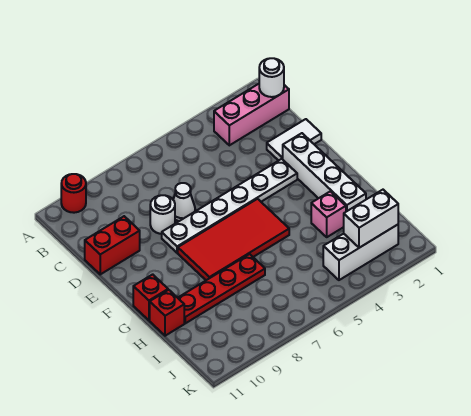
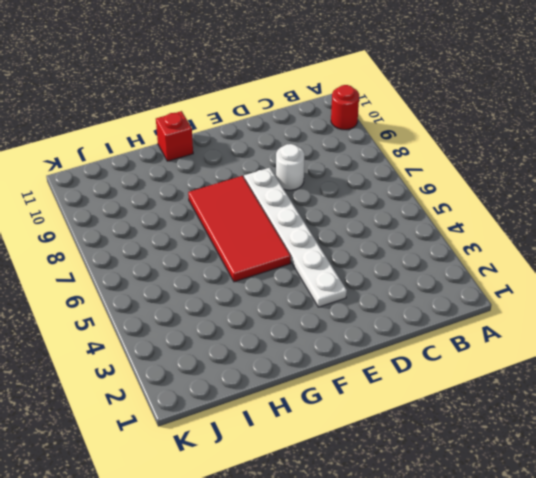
none -> pink brick B1:B3 level 1
none -> white tile D1:D2 level 1
none -> white cone D7 level 1

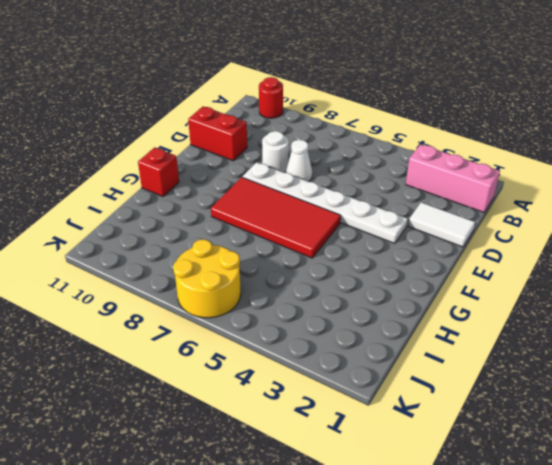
yellow round brick J6:K7 level 1 -> none
none -> white brick E2:H2 level 1
none -> pink brick H3 level 1
none -> red plate H7:H10 level 1

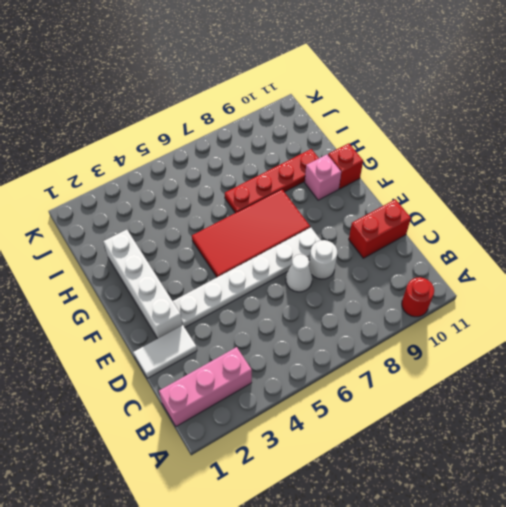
pink brick G10 level 1 -> pink brick H3 level 1
none -> red brick H11 level 1
none -> white brick J2:J4 level 1
none -> white round brick B1 level 2

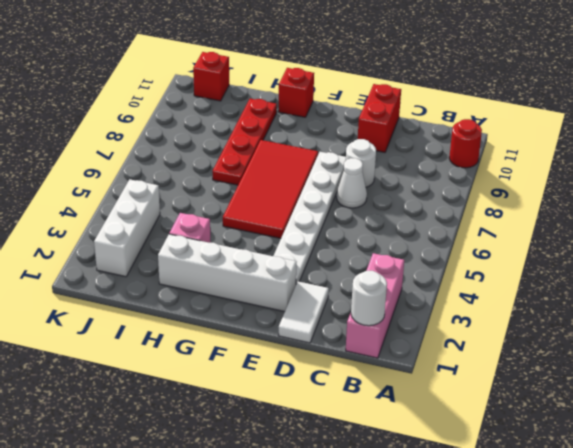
red brick J11 level 1 -> red brick H11 level 1
none -> white brick J2:J3 level 2

